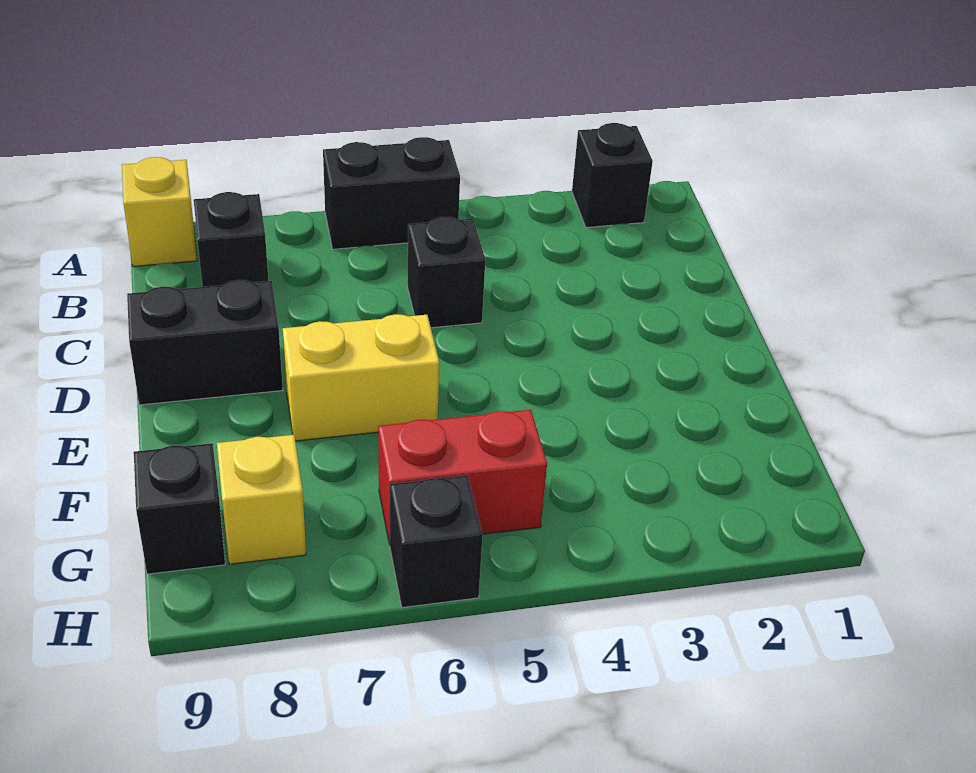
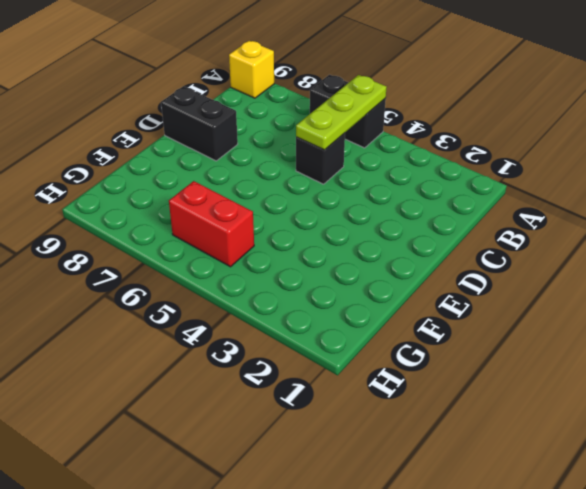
lime plate A5:C5 level 2 -> none
none -> black brick A2 level 1
none -> black brick B8 level 1

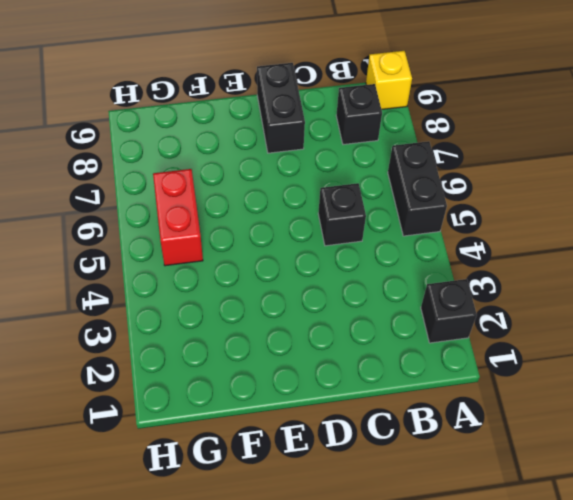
none -> yellow brick E6:E7 level 1
none -> yellow brick G8 level 1

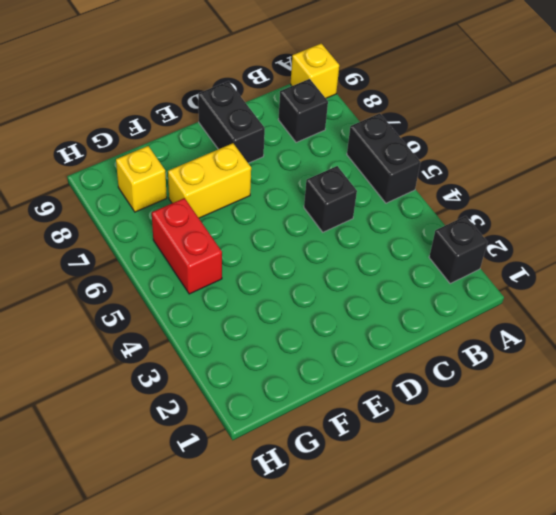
yellow brick E7:F7 level 1 -> yellow brick E6:E7 level 1
none -> black brick G9 level 1
none -> black brick H6 level 1

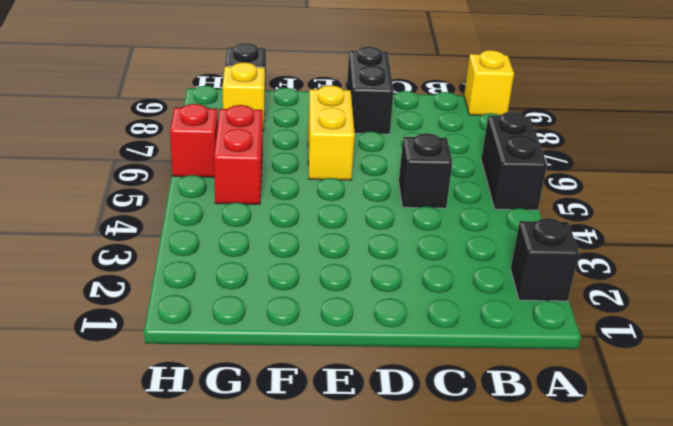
red brick H6 level 1 -> black brick H6 level 1
none -> black brick B8 level 1

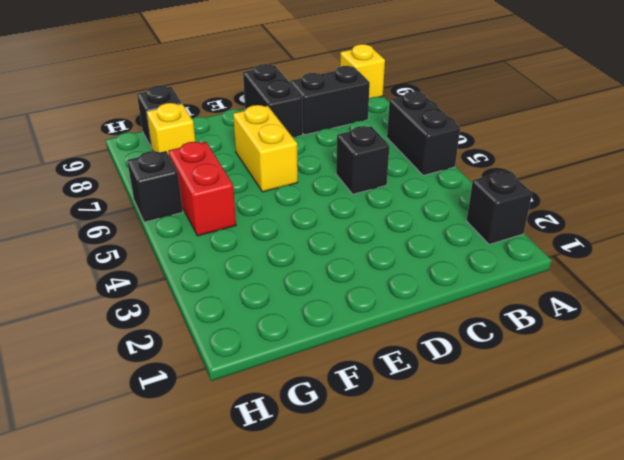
black brick B8:C8 level 1 -> black brick B8 level 1

